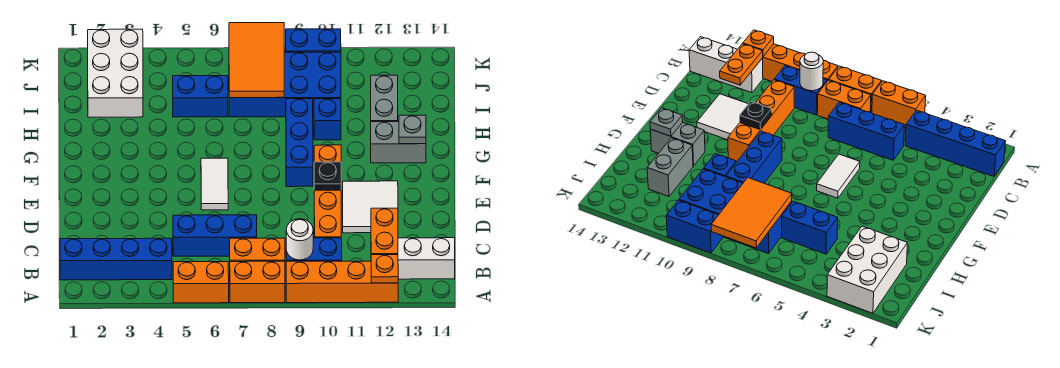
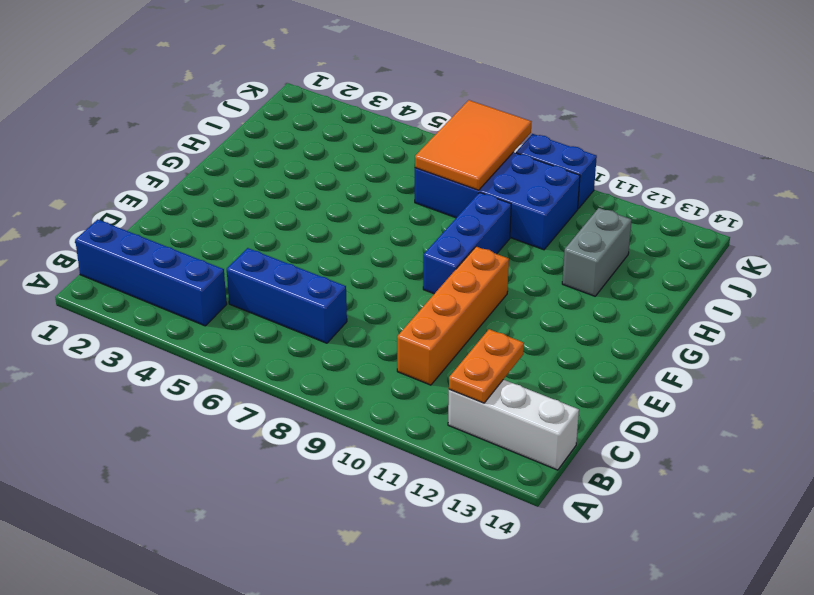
none -> orange brick A5:A6 level 1
none -> orange brick A7:A8 level 1
none -> orange brick A9:A12 level 1

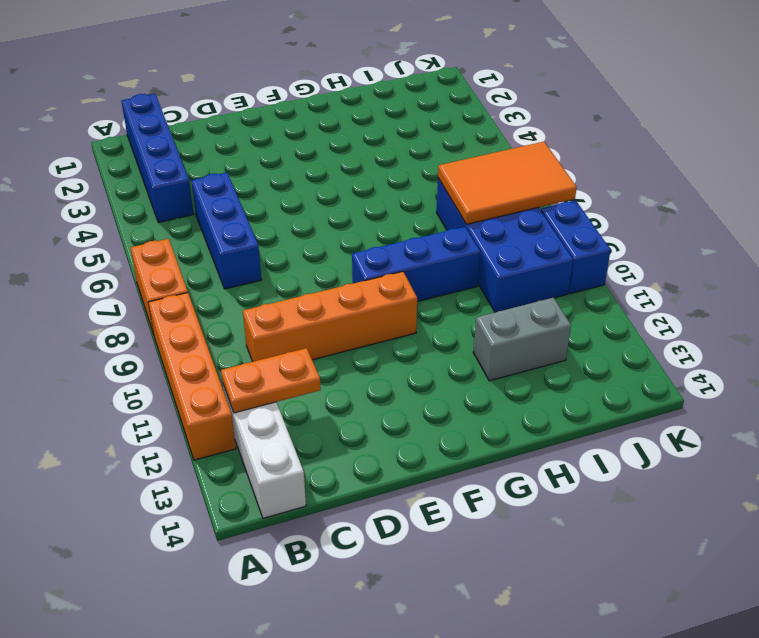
none -> orange brick A5:A6 level 1
none -> orange brick B7:B8 level 1
none -> blue brick B9:B10 level 1

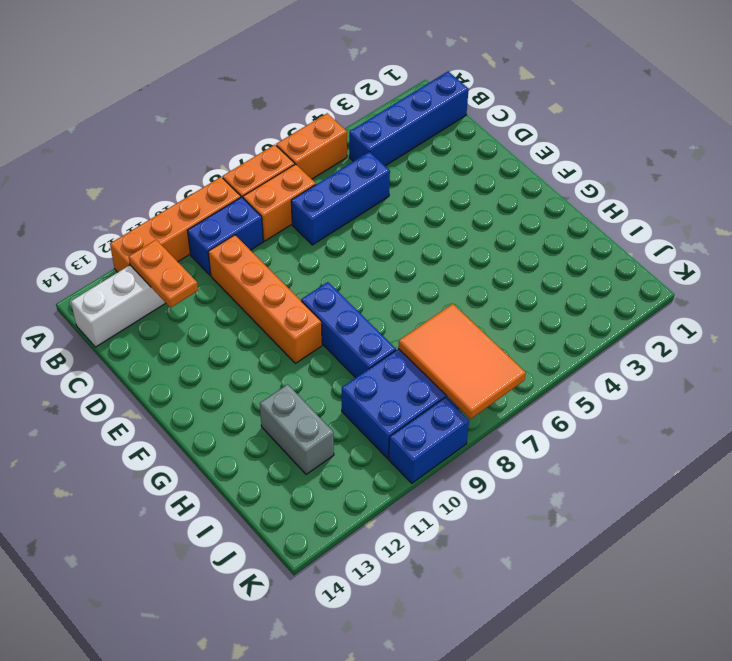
none -> white tile D11:E12 level 1
none -> white tile E6:F6 level 1
none -> grey brick G12:G13 level 1

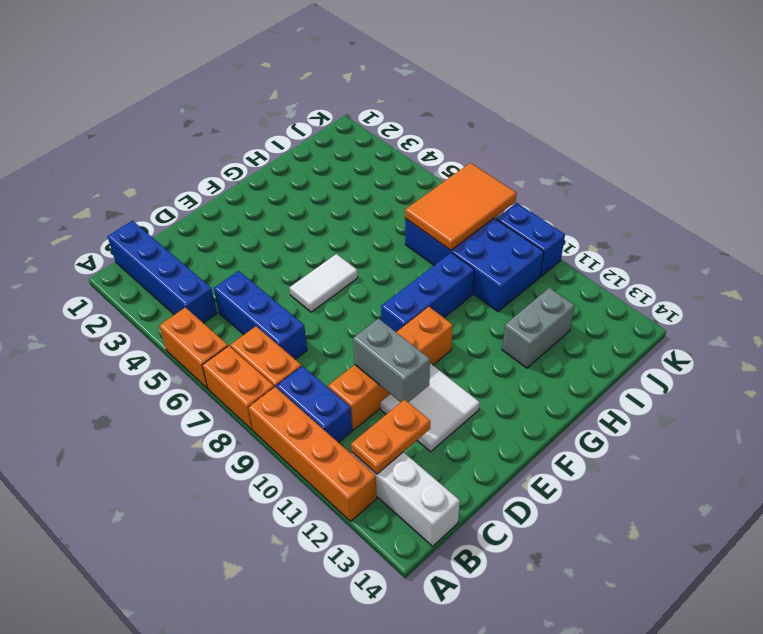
grey brick D10:D11 level 2 -> grey brick G12:G13 level 1
none -> blue brick H10 level 1
none -> white brick I2:K3 level 1
none -> blue brick I5:I6 level 1

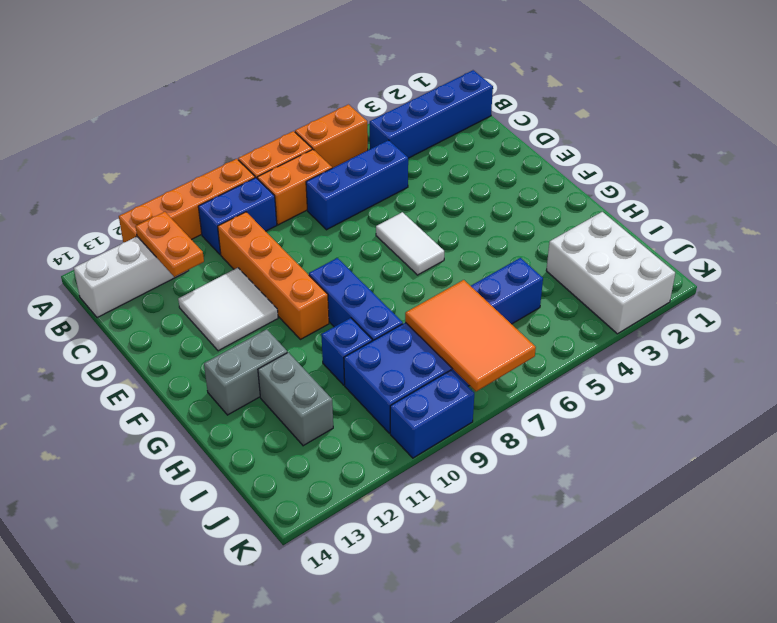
none -> orange plate A12 level 2
none -> white round brick B9 level 2
none -> black plate E10 level 2

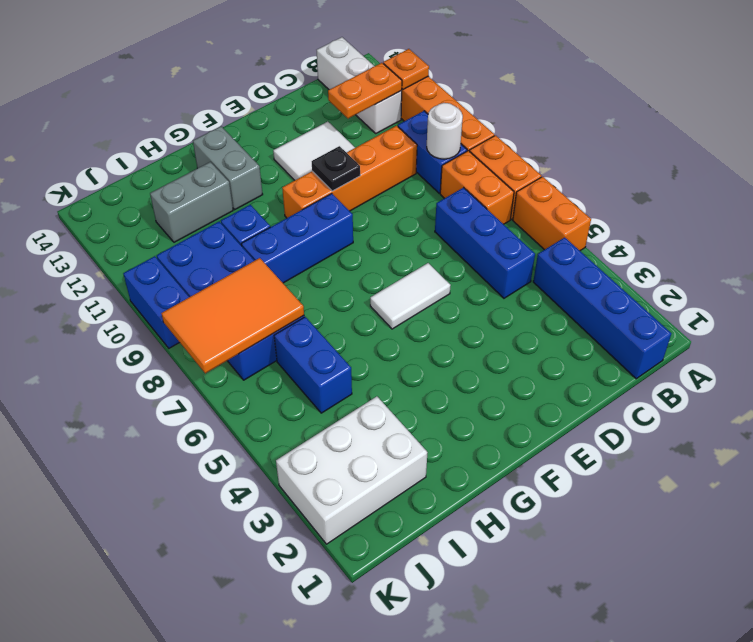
none -> grey plate G13 level 2

